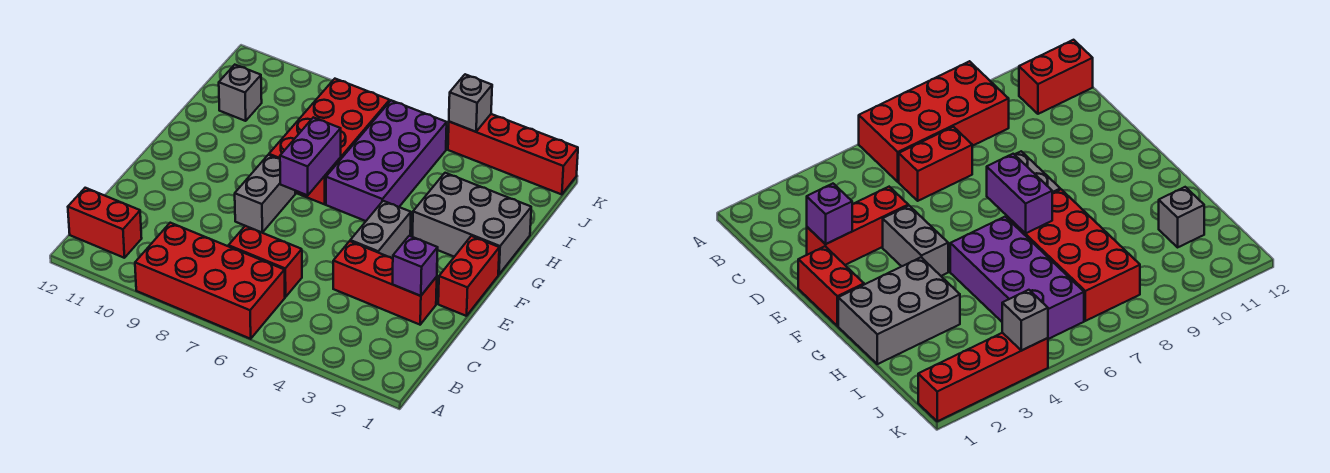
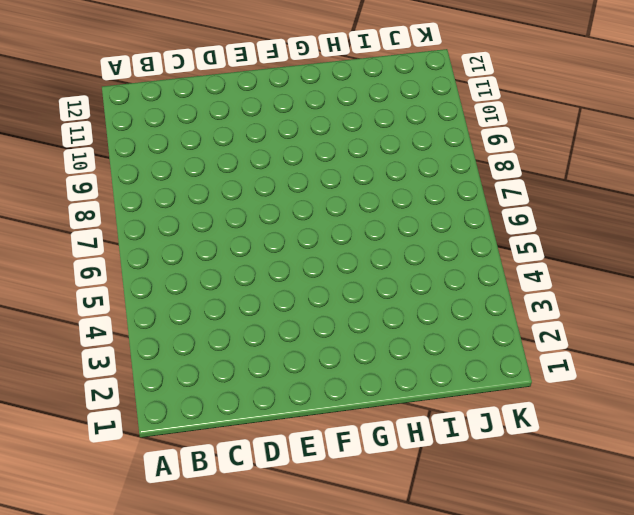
none -> red brick A6:B9 level 1
none -> red brick B11:B12 level 1
none -> red brick C6:C7 level 1

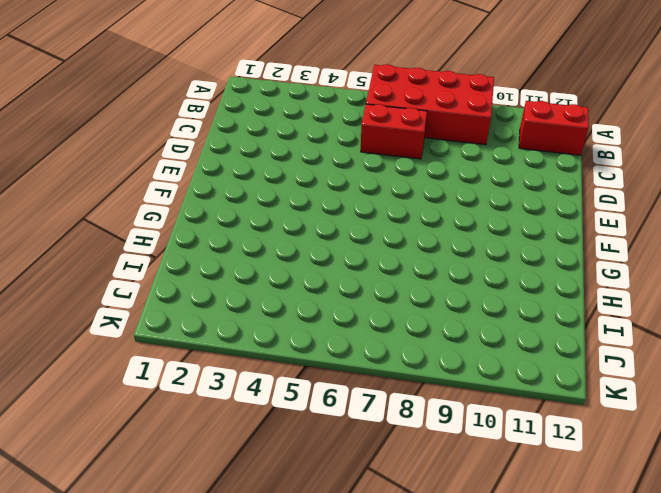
none -> red brick D2:D4 level 1
none -> red brick E1:F1 level 1
none -> grey brick E4:F4 level 1

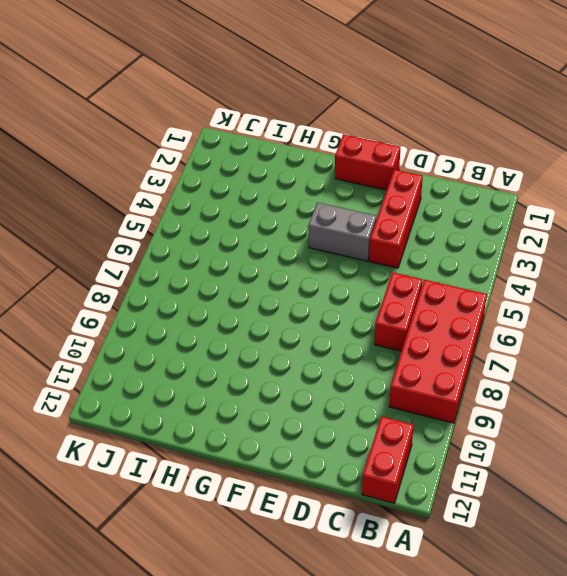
none -> grey brick E8:F8 level 1
none -> grey brick G1:H3 level 1
none -> purple brick G5:J6 level 1

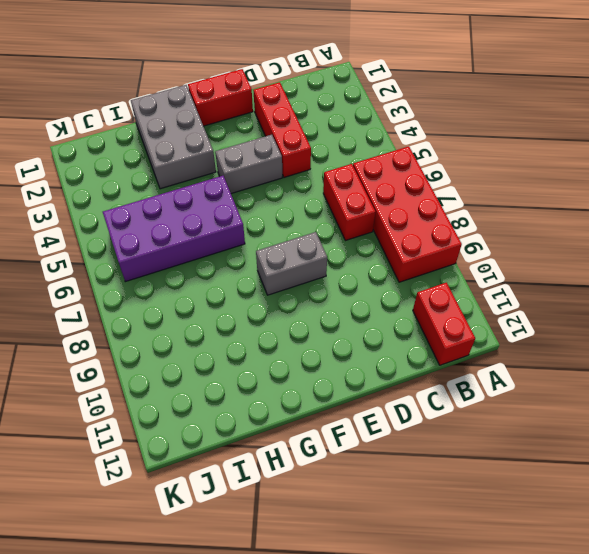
none -> red brick G7:J8 level 1
none -> grey brick I11 level 1
none -> red brick K1:K4 level 1

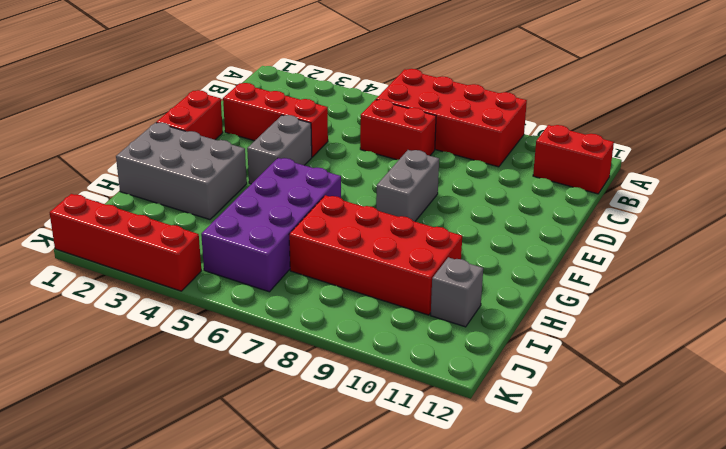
red brick H7:I10 level 1 -> red brick G7:J8 level 1
none -> purple brick D2 level 2
none -> purple brick F7:G7 level 2
none -> grey brick K4 level 2

